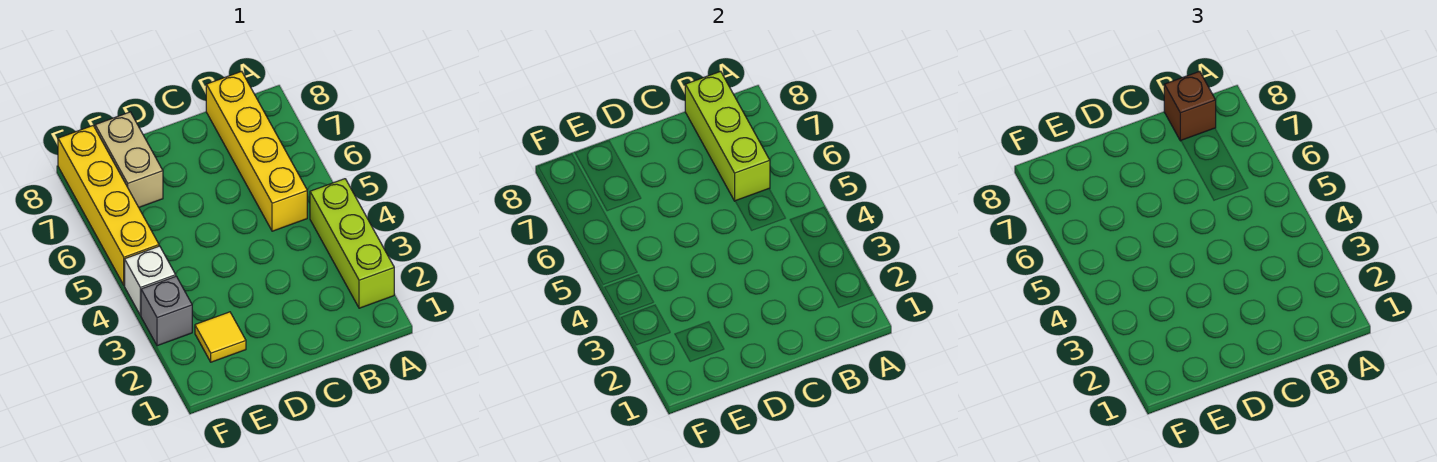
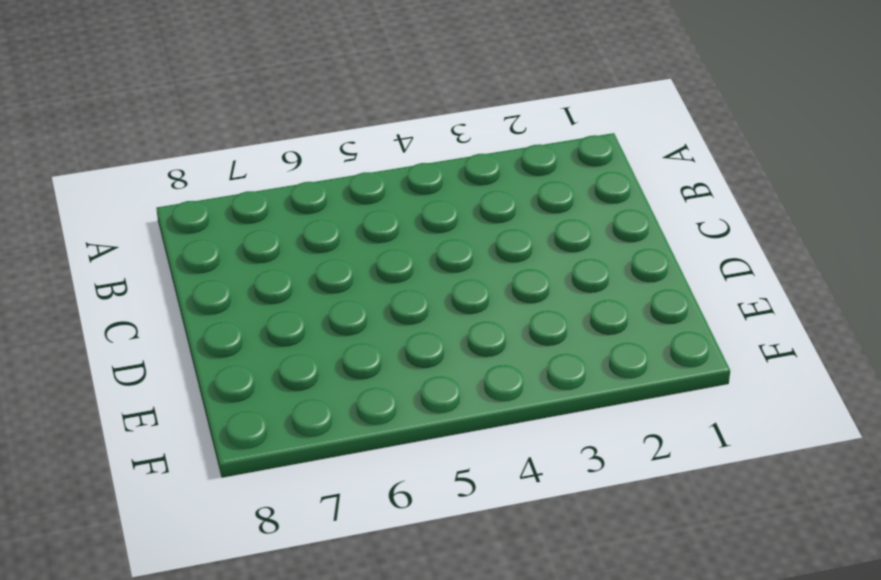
none -> lime brick A2:A4 level 1
none -> yellow brick B5:B8 level 1

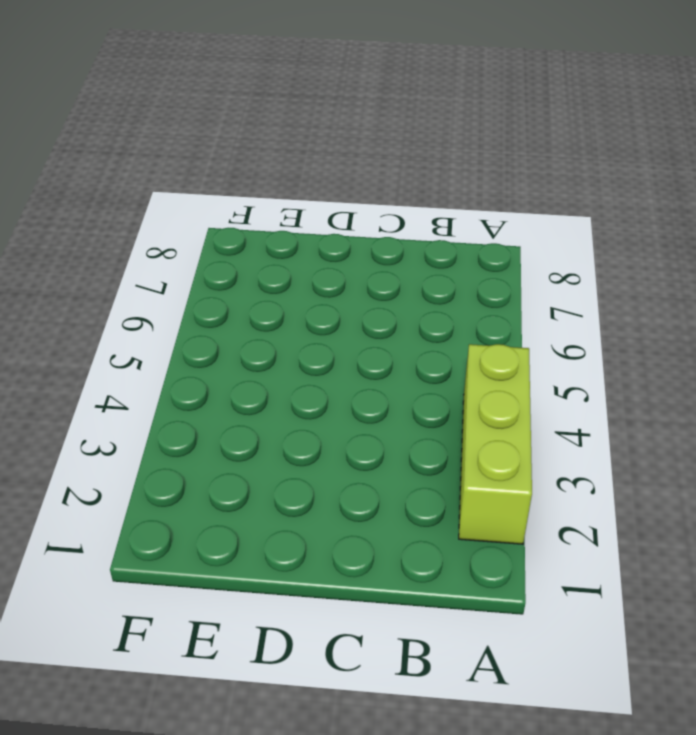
none -> yellow brick B5:B8 level 1
none -> yellow tile E2 level 1

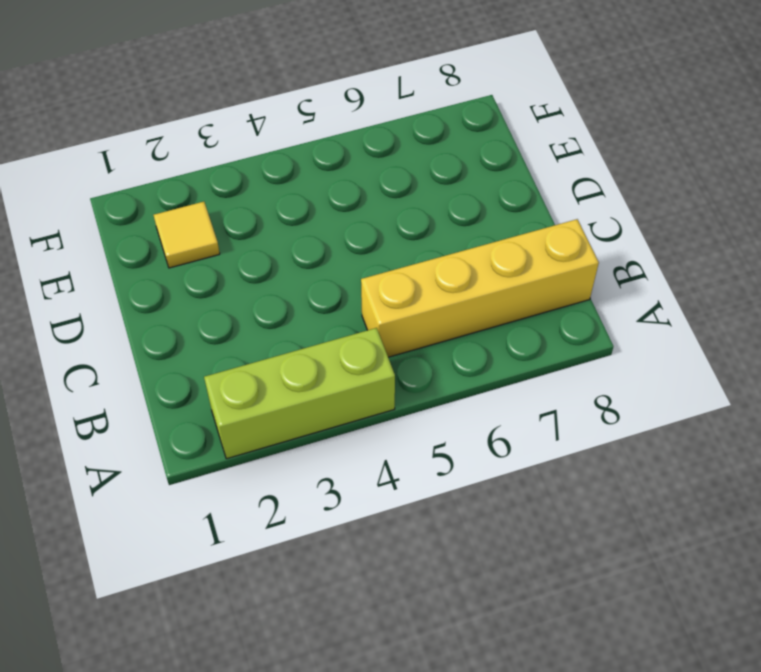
none -> tan brick E7:E8 level 1
none -> grey brick F3 level 1

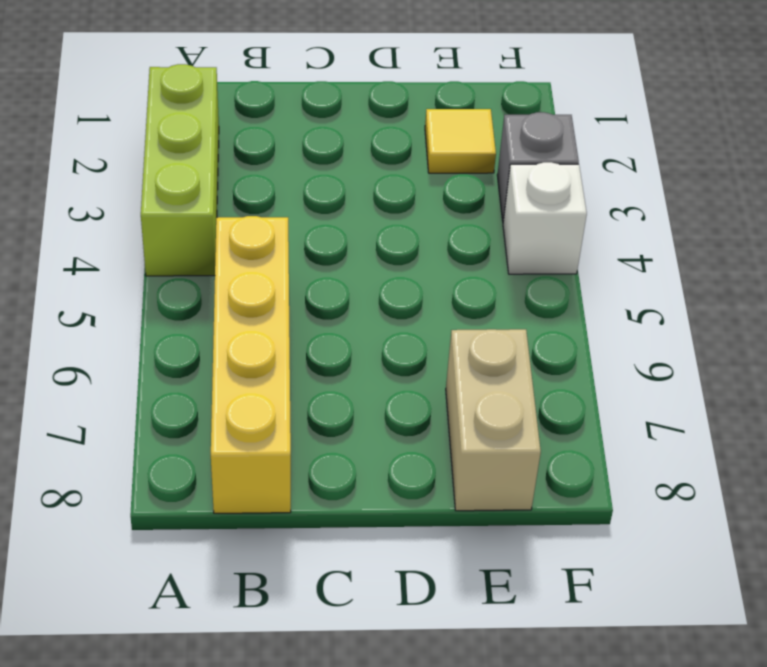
none -> yellow brick F5:F8 level 1
none -> lime brick B6:B8 level 2

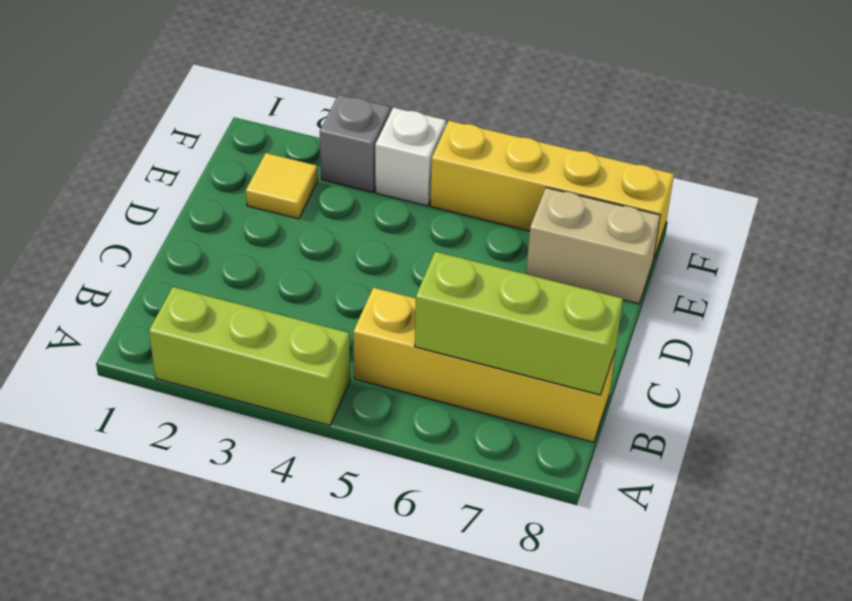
none -> brown brick B8 level 3

